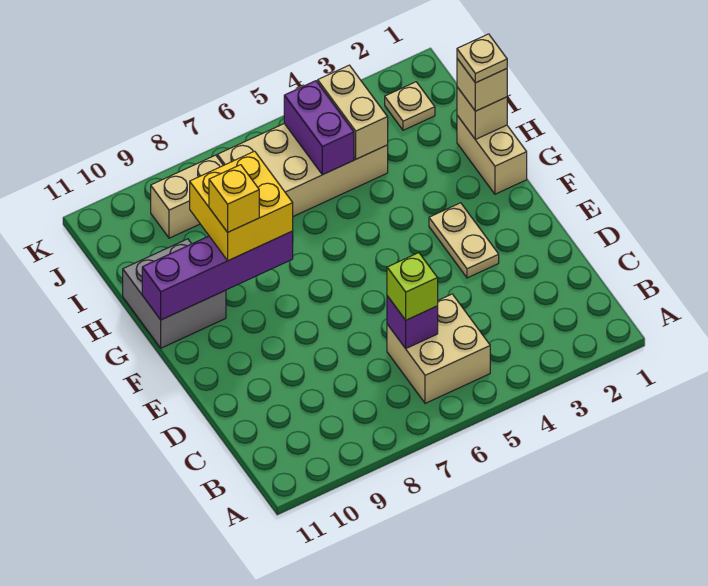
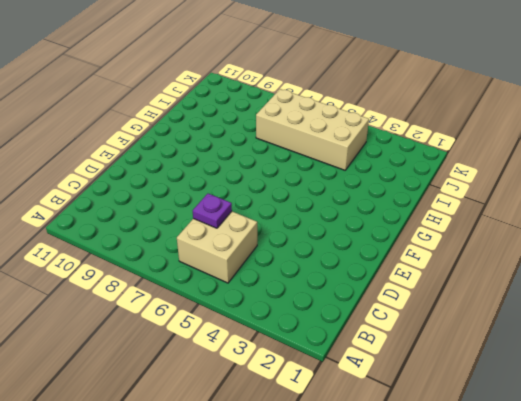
purple plate C6 level 2 -> purple brick C6 level 2
none -> tan plate E3:F3 level 1
none -> tan brick G1:H1 level 1
none -> grey brick G10:H11 level 1

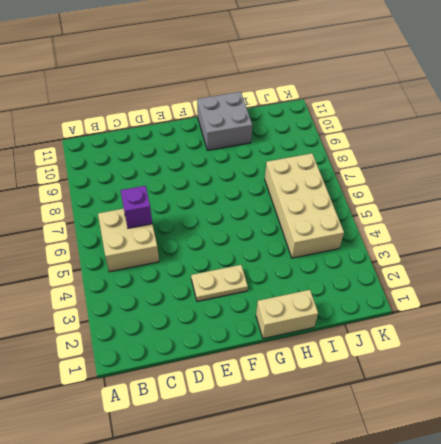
none -> tan plate J2 level 1
none -> tan brick J8:J9 level 1
none -> purple brick G8:G11 level 2

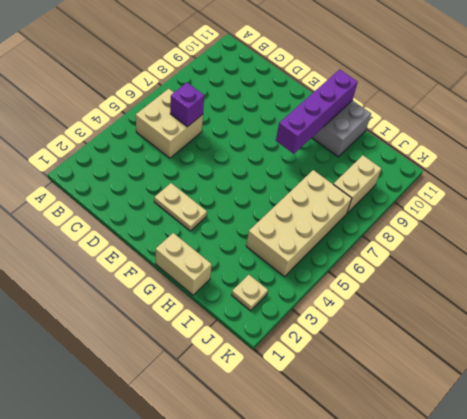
none -> tan brick H1 level 2
none -> tan brick I4:J4 level 2
none -> purple brick I5:J5 level 2

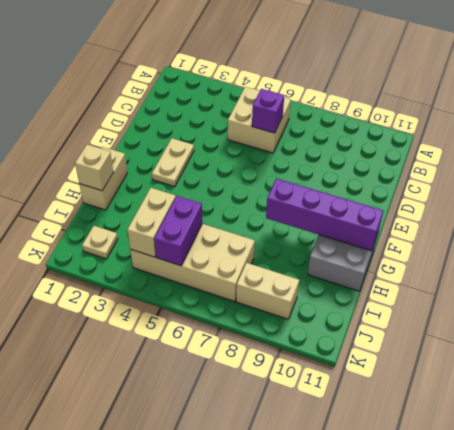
none -> lime brick C6 level 3
none -> yellow brick G8:H9 level 3
none -> tan brick H1 level 3

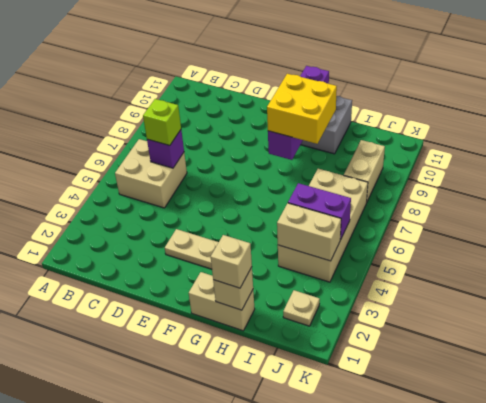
none -> yellow brick G9 level 4
none -> tan plate H1 level 4

